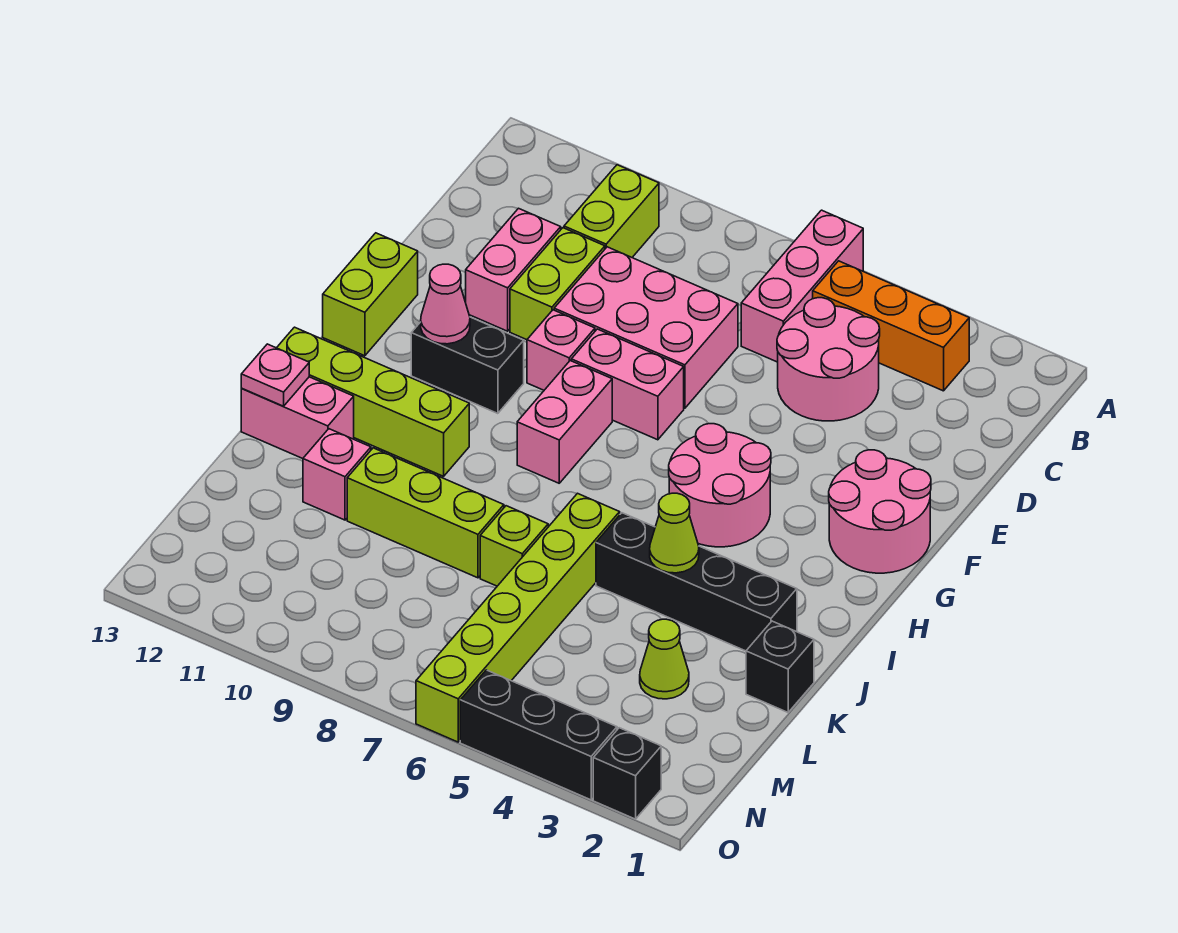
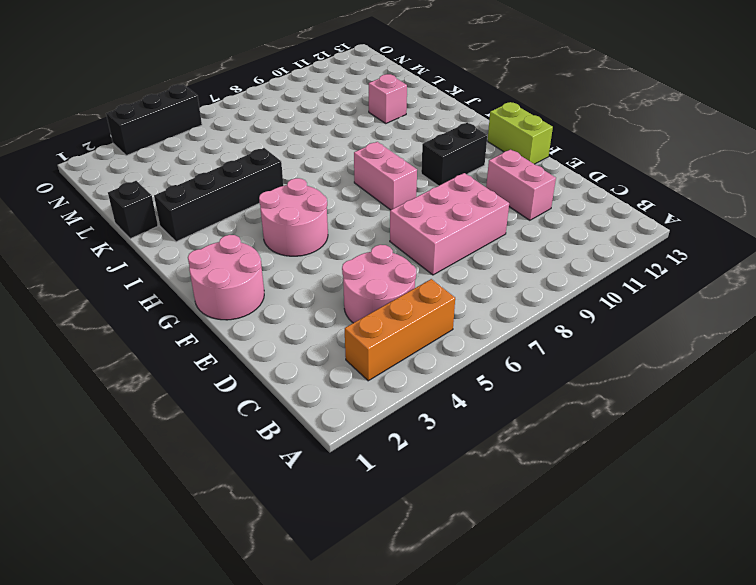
none -> pink brick A6:C6 level 1
none -> lime brick B10:C10 level 1
none -> lime brick D10:E10 level 1

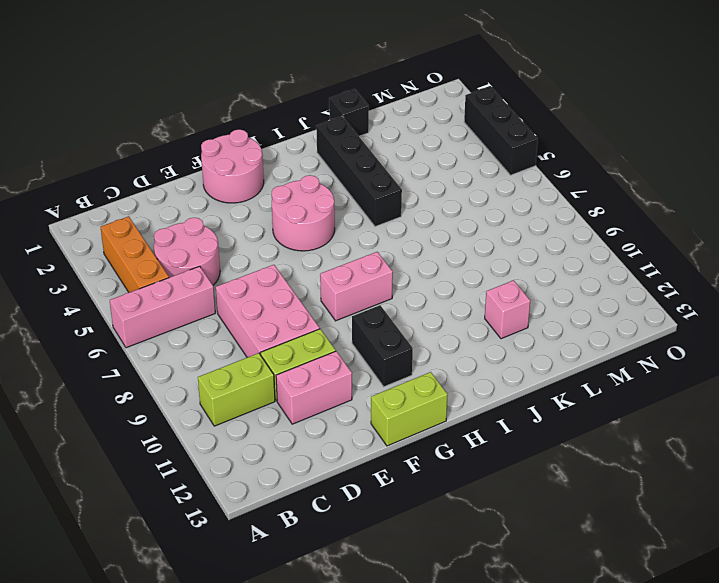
none -> pink brick F7:F8 level 1
none -> pink brick F9 level 1
none -> lime brick I10:I13 level 1

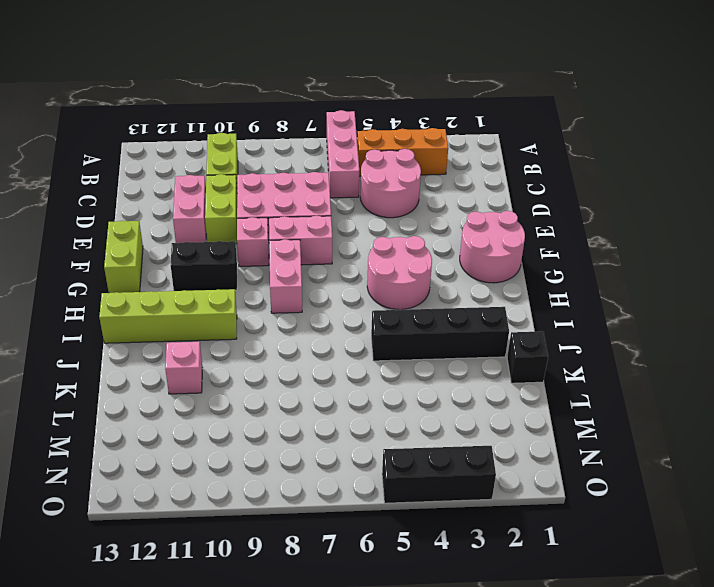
none -> lime brick J6:O6 level 1
none -> pink brick J12:J13 level 1
none -> lime brick K7 level 1

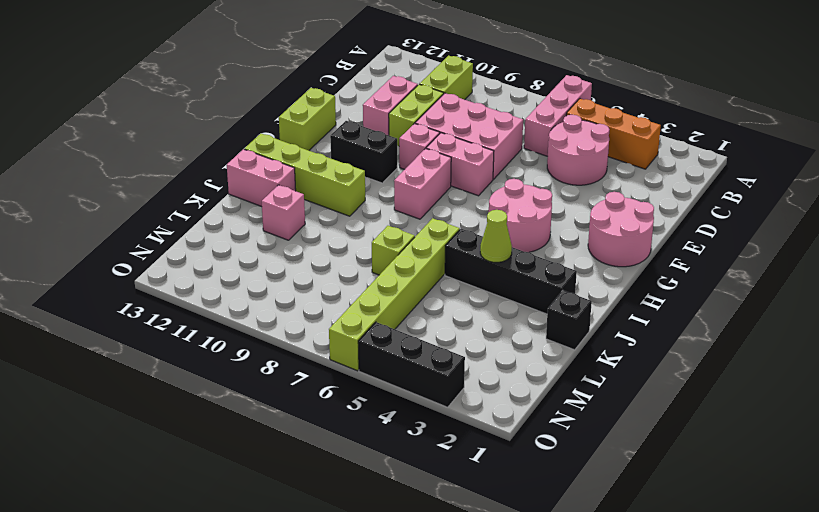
none -> lime brick K8:K10 level 1
none -> lime cone L3 level 1
none -> black brick O2 level 1

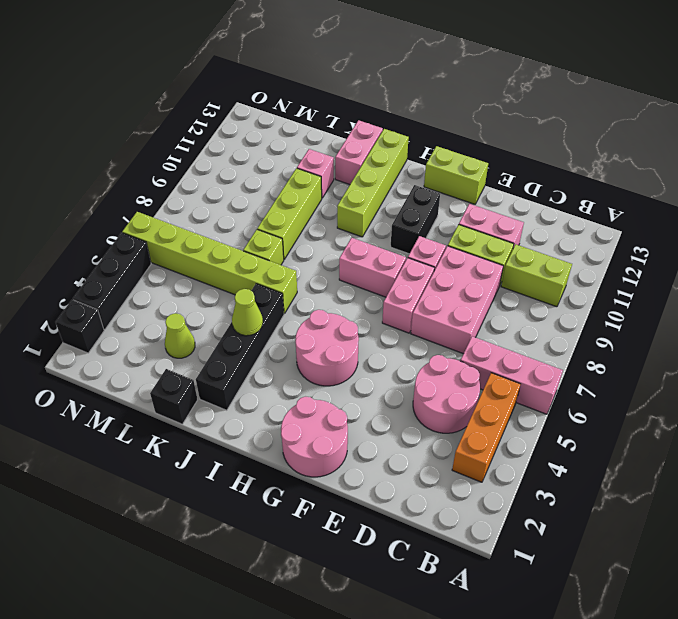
none -> pink cone G11 level 2
none -> pink plate J13 level 2

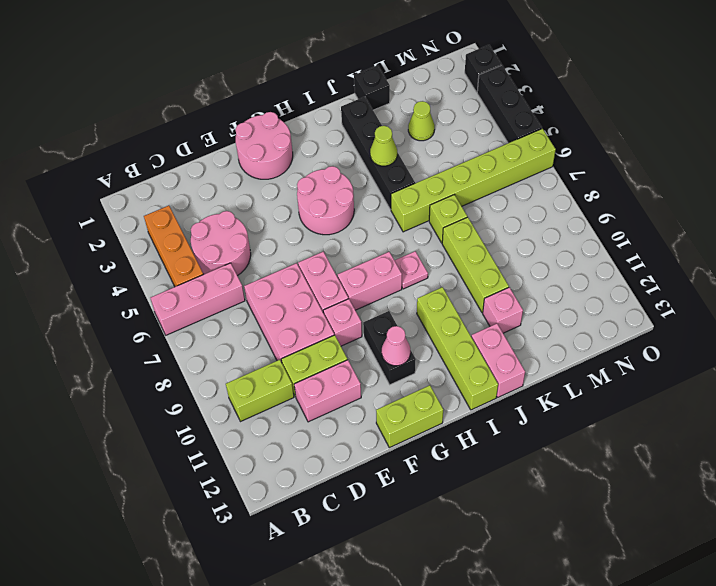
pink plate I8 level 1 -> pink plate J13 level 2

